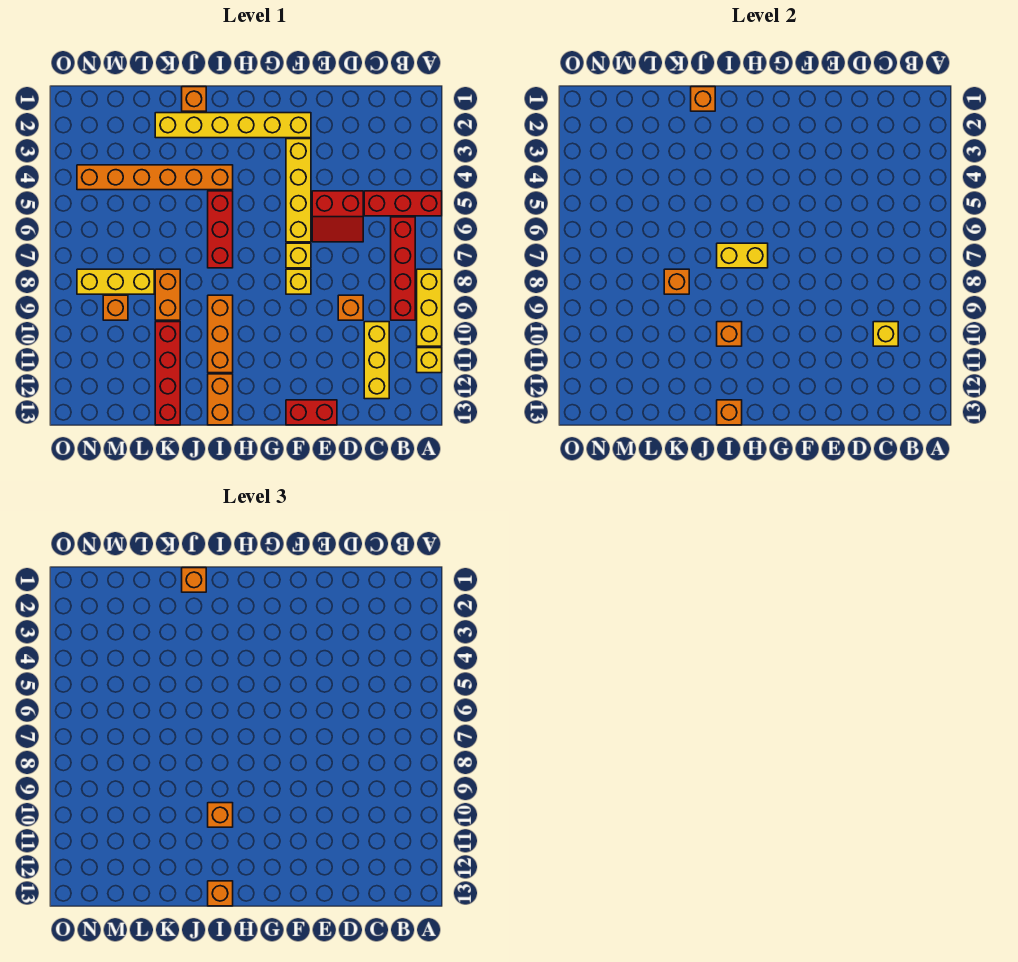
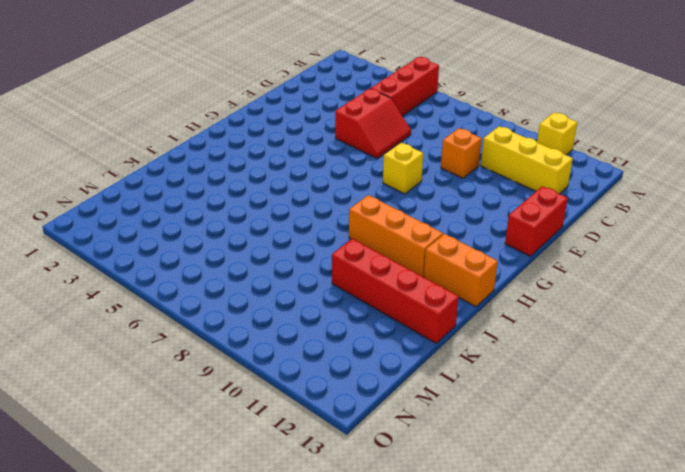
none -> yellow brick A8:A10 level 1
none -> red brick B6:B9 level 1
none -> yellow brick F2:K2 level 1
none -> yellow brick F3:F6 level 1

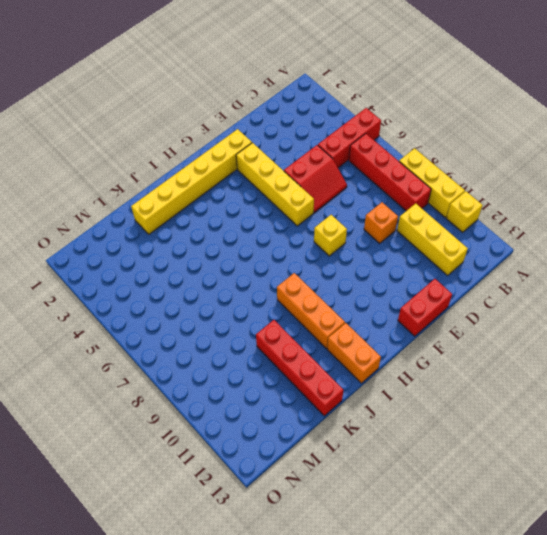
none -> yellow brick F7 level 1
none -> orange brick I4:N4 level 1
none -> red brick I5:I7 level 1
none -> orange brick J1 level 1

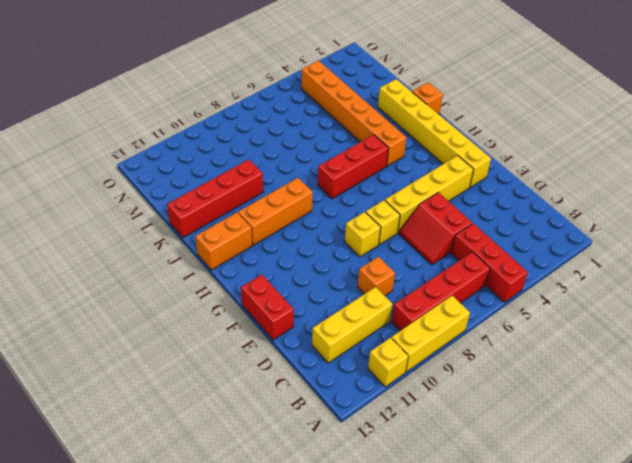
none -> orange brick K8:K9 level 1
none -> yellow brick L8:N8 level 1
none -> orange brick M9 level 1
none -> yellow brick C10 level 2

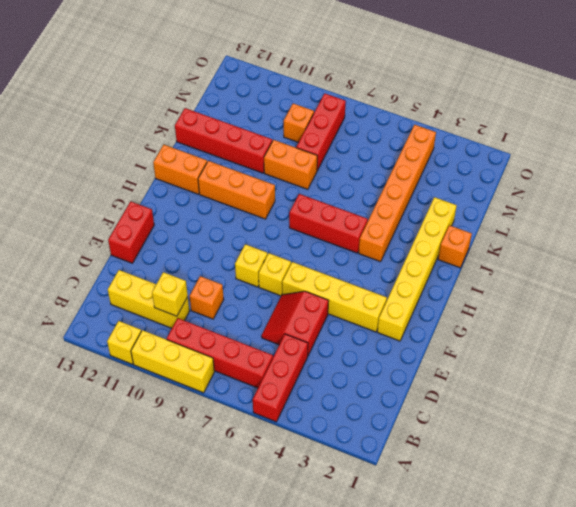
red brick L8:N8 level 1 -> yellow brick L8:N8 level 1
none -> yellow brick H7:I7 level 2
none -> orange brick I10 level 2
none -> orange brick I13 level 2
none -> orange brick J1 level 2

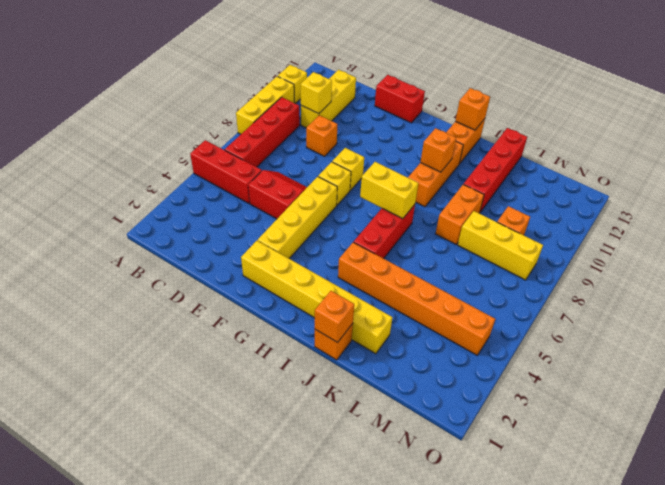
none -> orange brick K8 level 2
none -> orange brick I10 level 3
none -> orange brick I13 level 3
none -> orange brick J1 level 3

